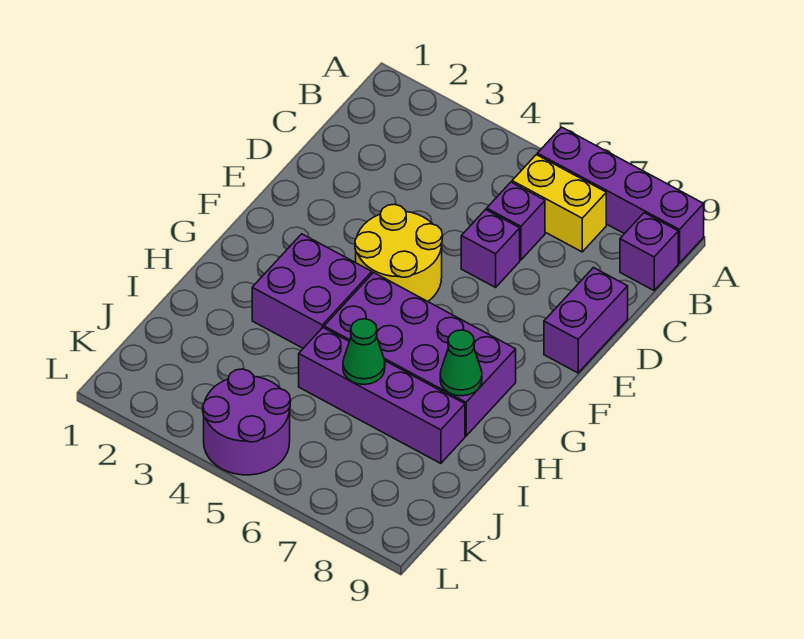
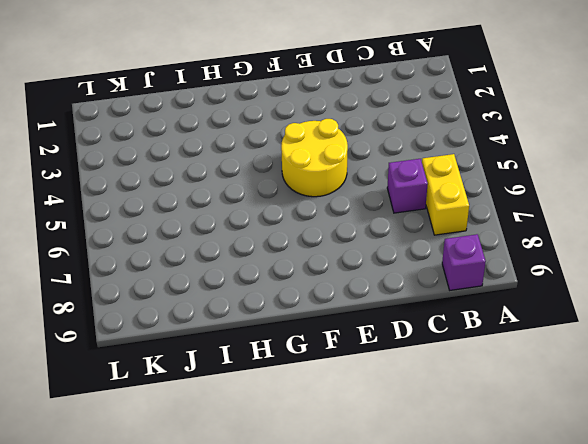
none -> purple brick A6:A9 level 1
none -> purple brick D6 level 1
none -> purple brick D9:E9 level 1

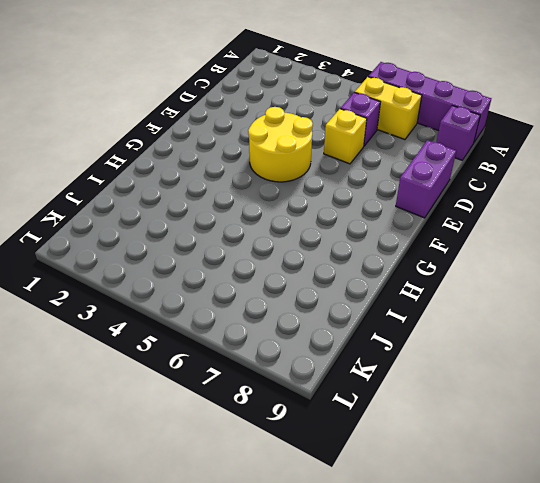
yellow brick D6 level 1 -> purple brick D6 level 1
none -> purple brick G3:H4 level 1
none -> purple brick G5:H8 level 1
none -> purple brick I5:I8 level 1

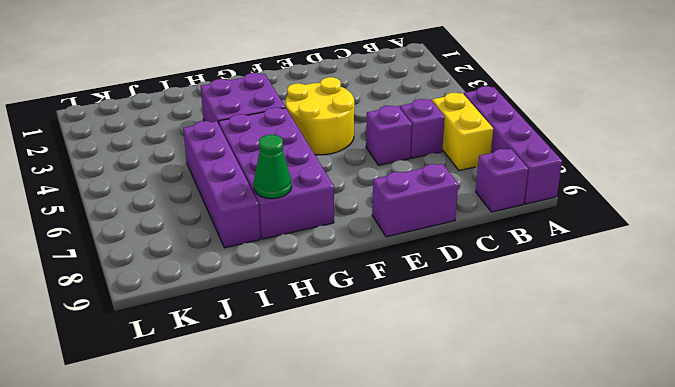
none -> purple round brick K4:L5 level 1
none -> green cone I6 level 2

